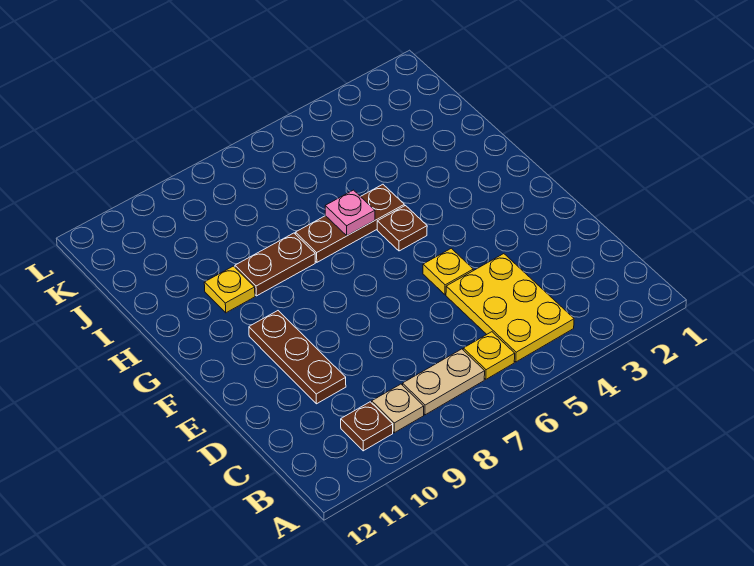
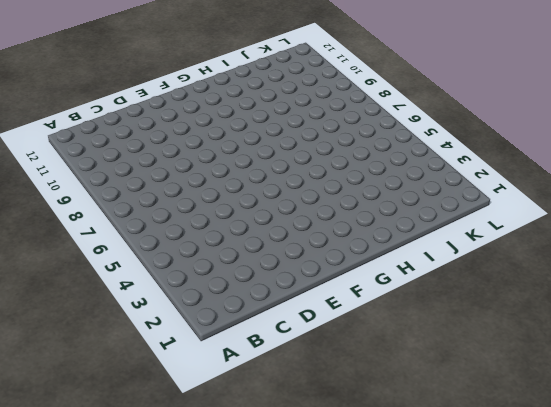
none -> yellow plate B4:D5 level 1
none -> yellow plate B6 level 1
none -> tan plate B7:B8 level 1

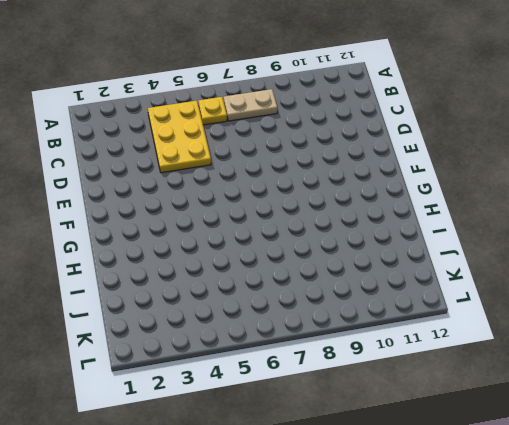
none -> tan plate B9 level 1
none -> brown plate B10 level 1
none -> brown plate D10:F10 level 1

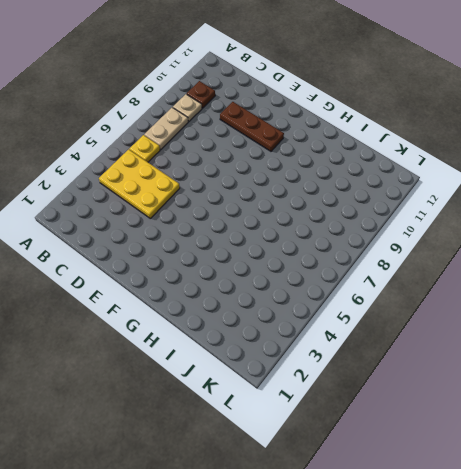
none -> yellow plate E5 level 1
none -> brown plate G5 level 1
none -> brown plate H5:H7 level 1

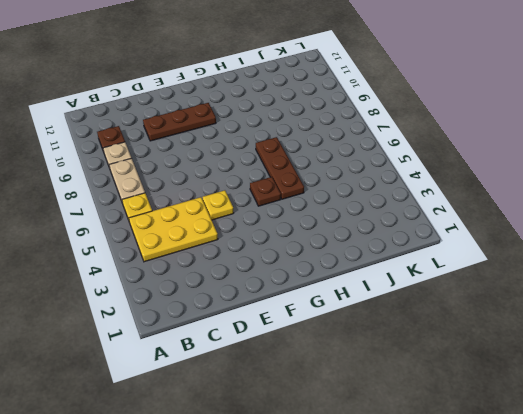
none -> brown plate H8:H9 level 1
none -> yellow plate H10 level 1
none -> pink plate H6 level 2

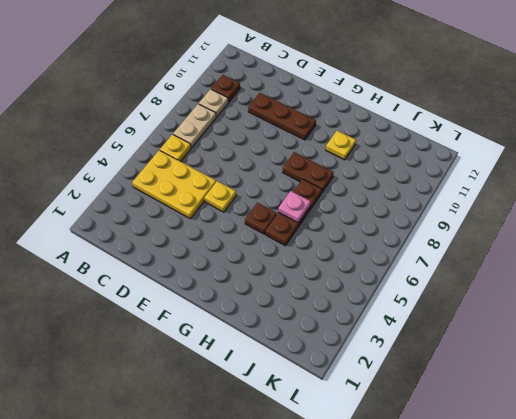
brown plate G8:H8 level 1 -> brown plate H8:H9 level 1

